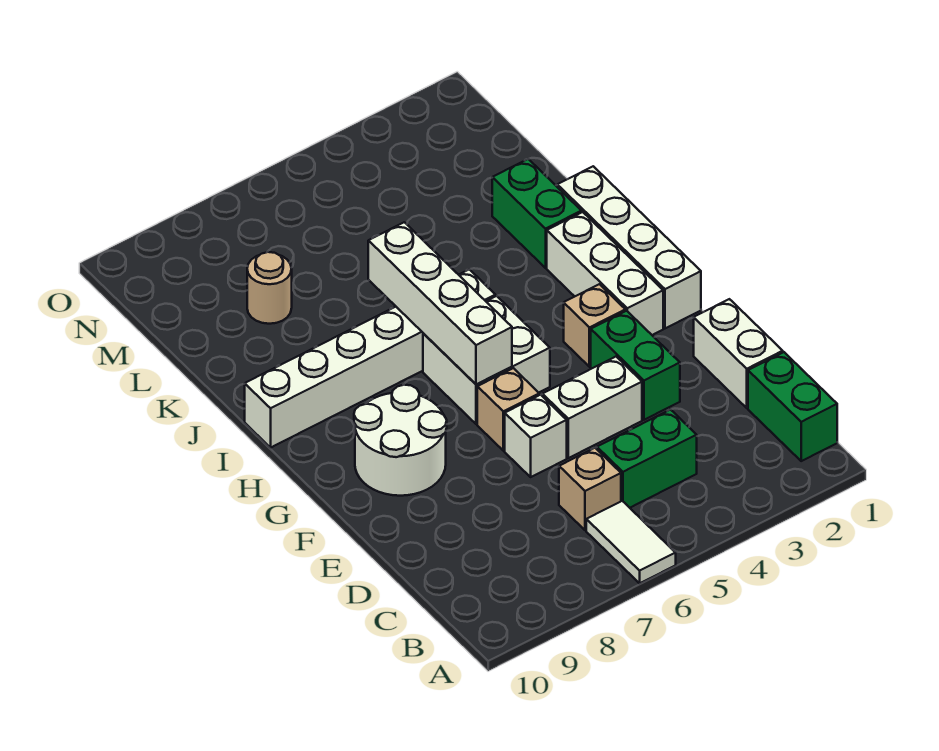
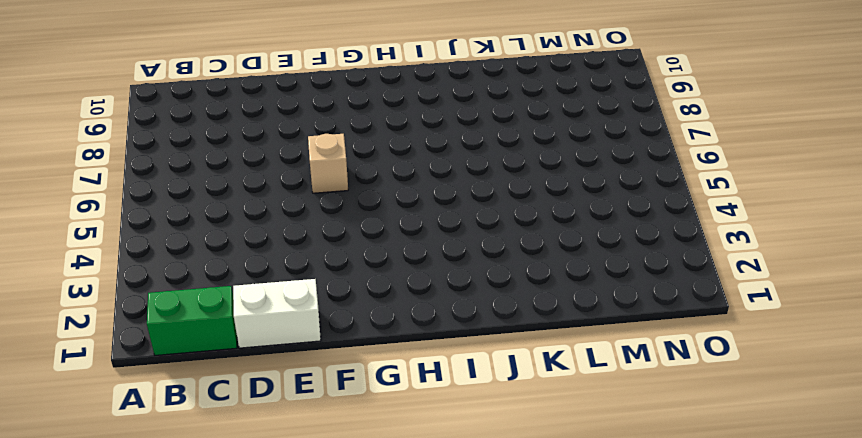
none -> white tile A6:B6 level 1
none -> green brick C4:C5 level 1
none -> tan brick C6 level 1

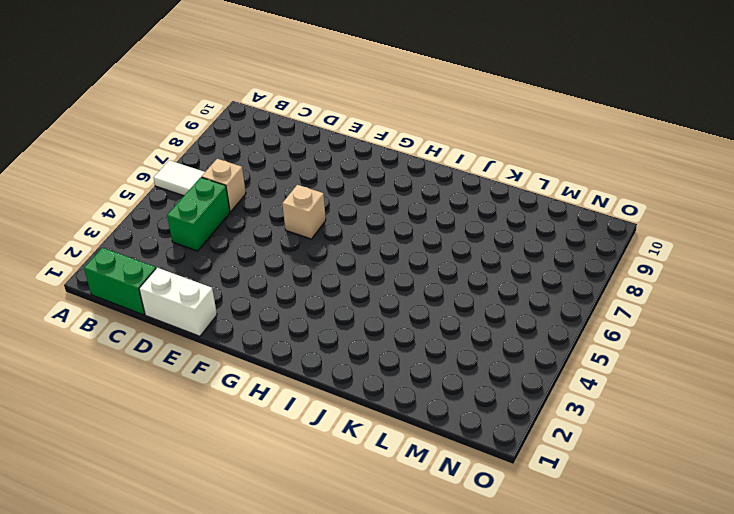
none -> green brick E3:F3 level 1
none -> white brick E4:E5 level 1
none -> white brick E6 level 1

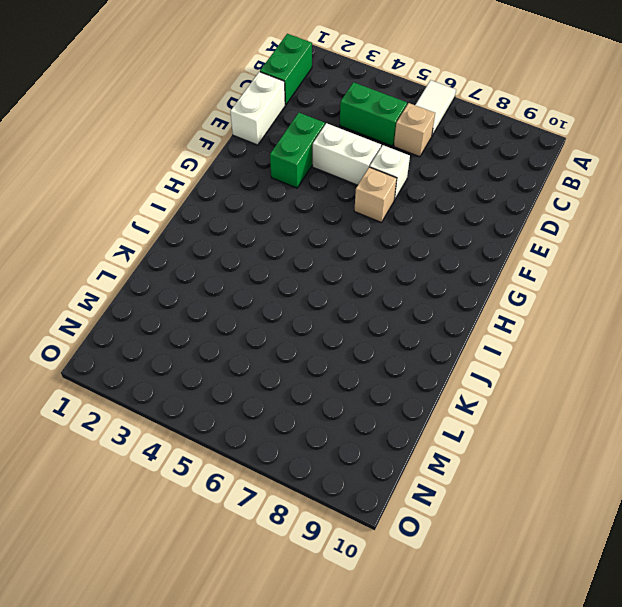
none -> white round brick F8:G9 level 1
none -> white brick G1:J1 level 1
none -> white brick G2:I2 level 1

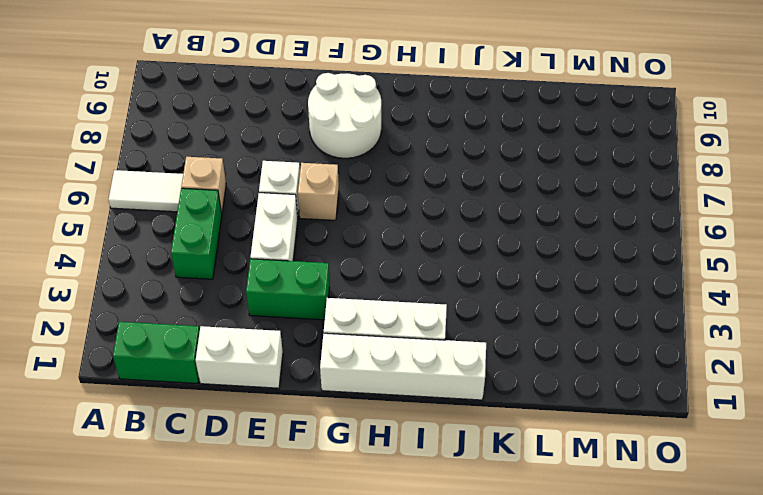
none -> tan brick G3 level 1
none -> white brick G5:H6 level 1
none -> white brick I5:I10 level 1

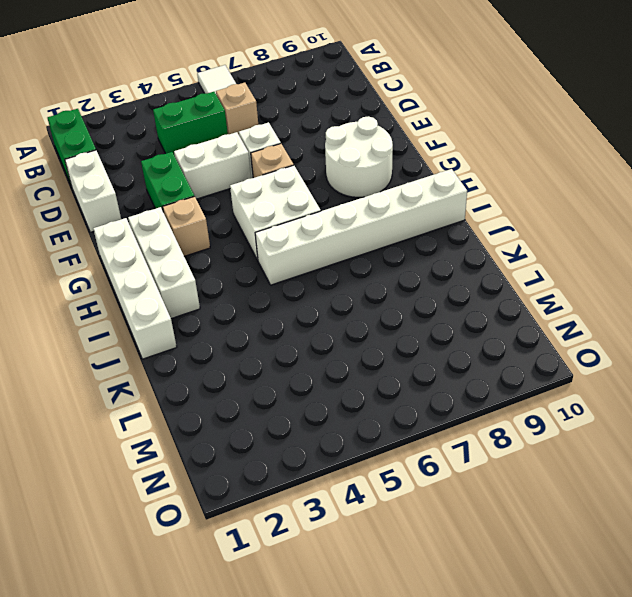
none -> green brick J2:K2 level 1
none -> tan round brick L8 level 1
none -> white brick G6:J6 level 2

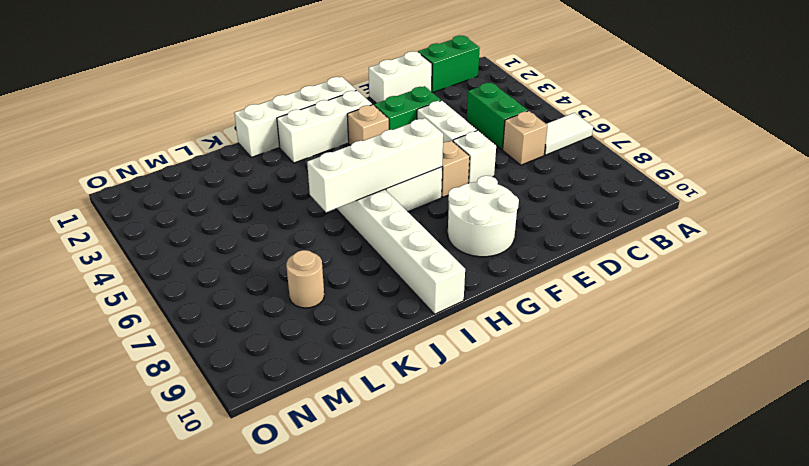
none -> green brick J2:K2 level 1

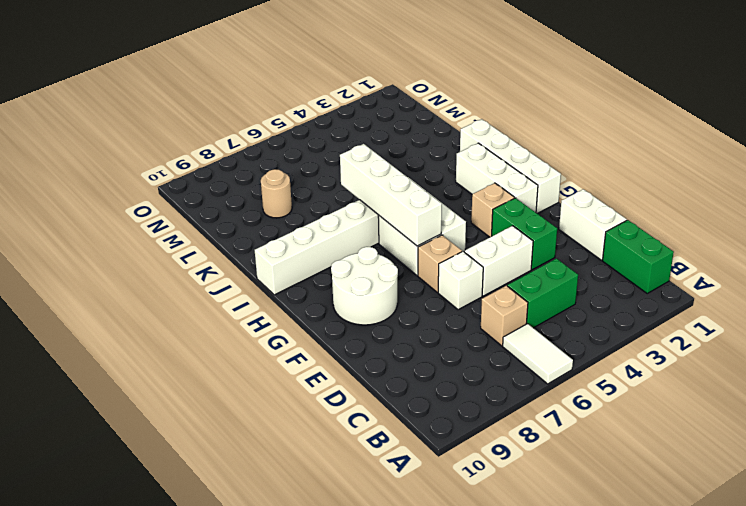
none -> green brick J2:K2 level 1

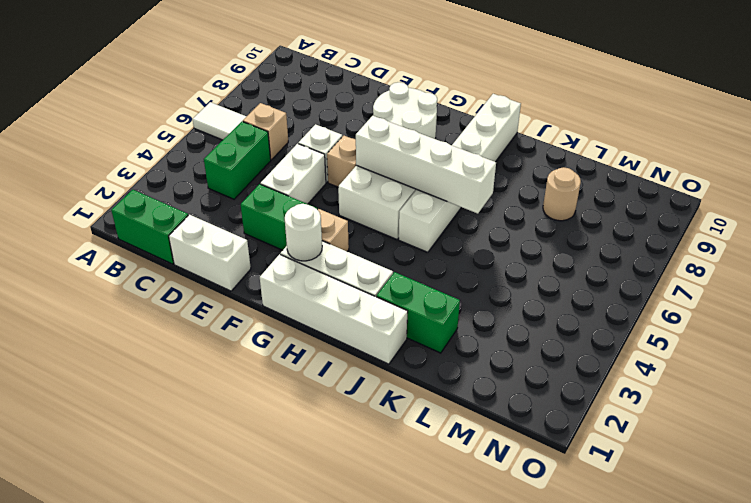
white round brick G2 level 2 -> none

